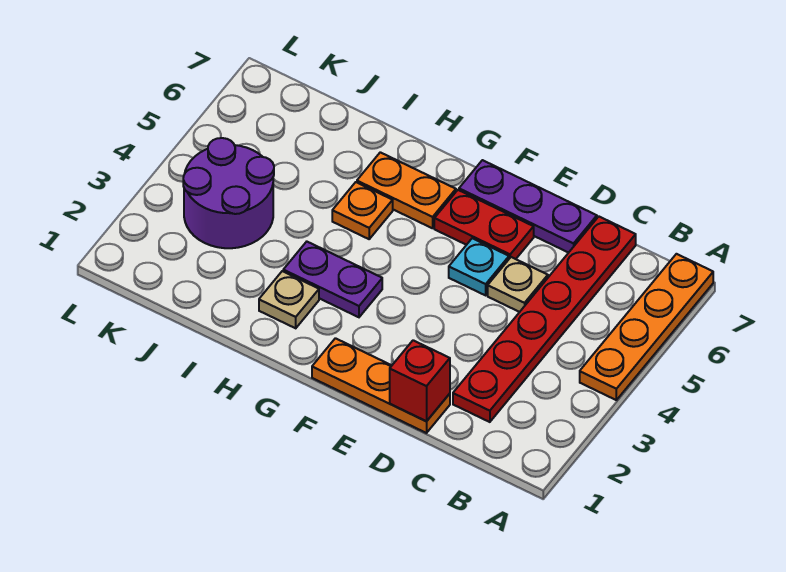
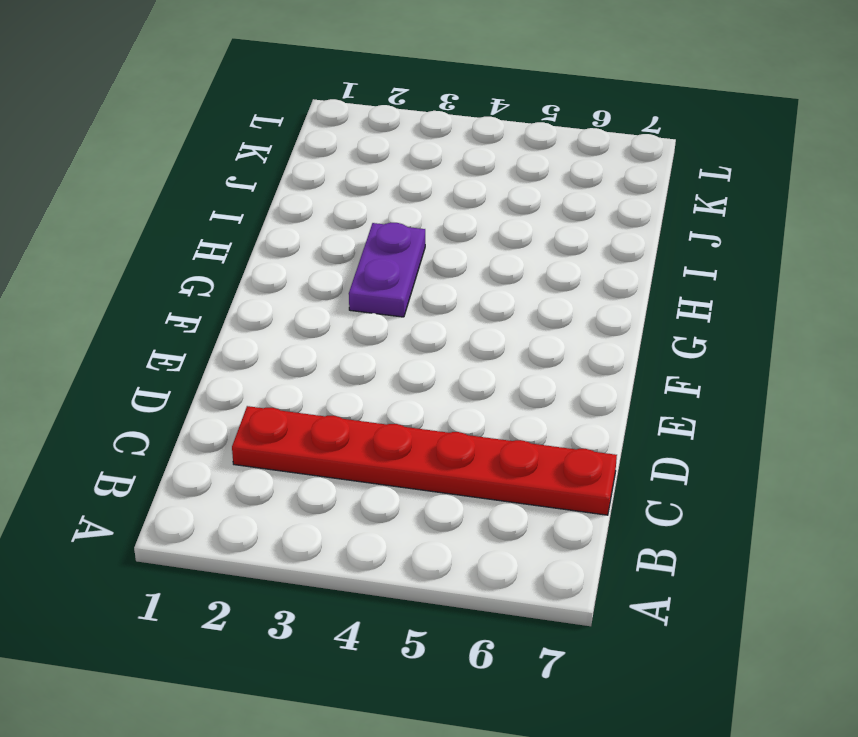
none -> orange plate A4:A7 level 1
none -> orange plate D1:F1 level 1
none -> tan plate D5 level 1

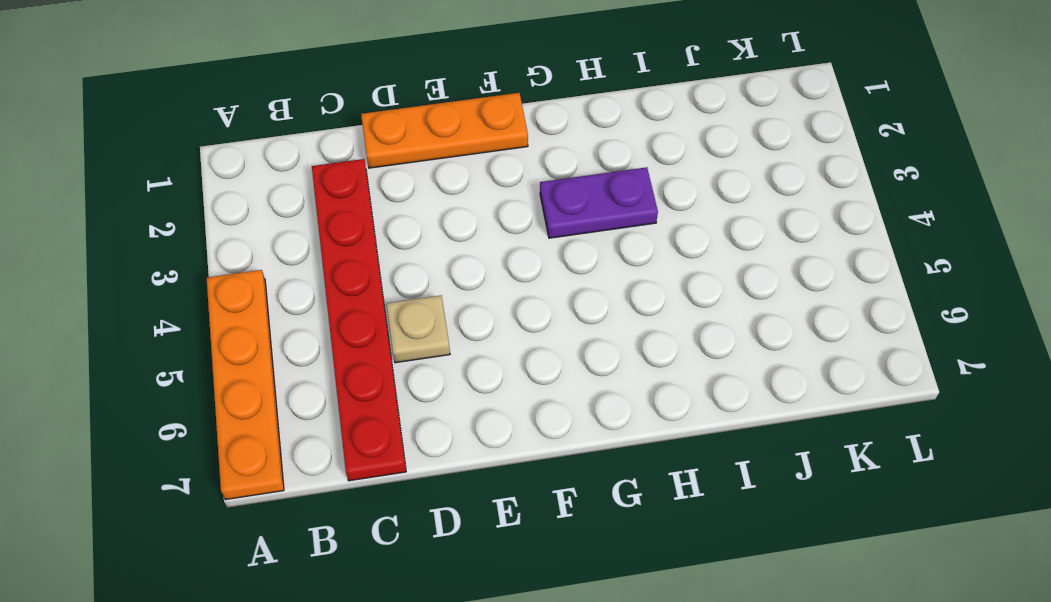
none -> purple plate D7:F7 level 1
none -> cyan plate E5 level 1
none -> red plate E6:F6 level 1

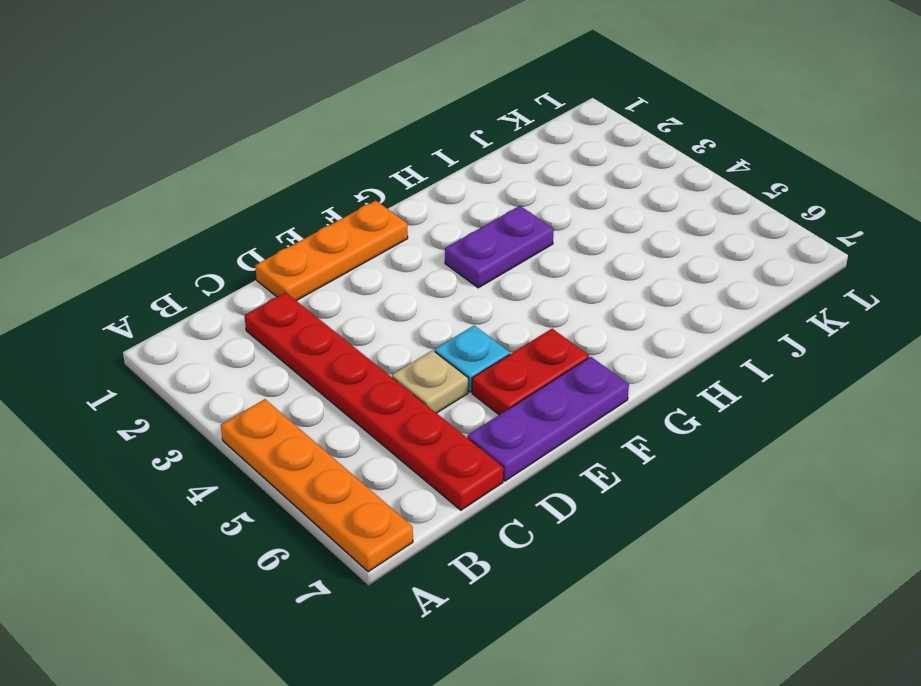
none -> orange plate G6:H6 level 1
none -> tan plate H2 level 1
none -> orange plate H5 level 1

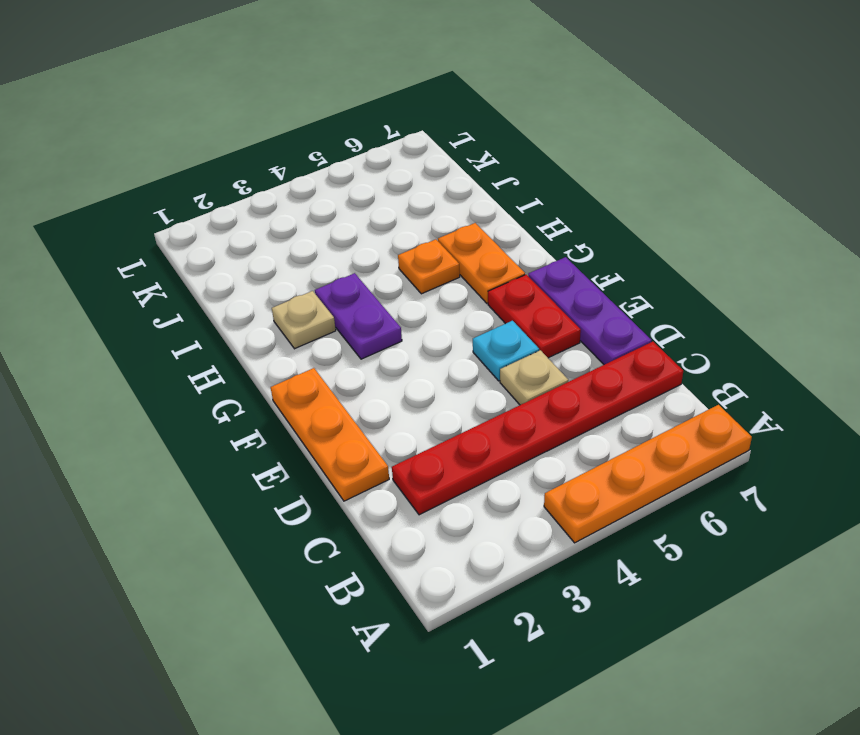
none -> purple round brick J3:K4 level 1
none -> red brick D1 level 2

